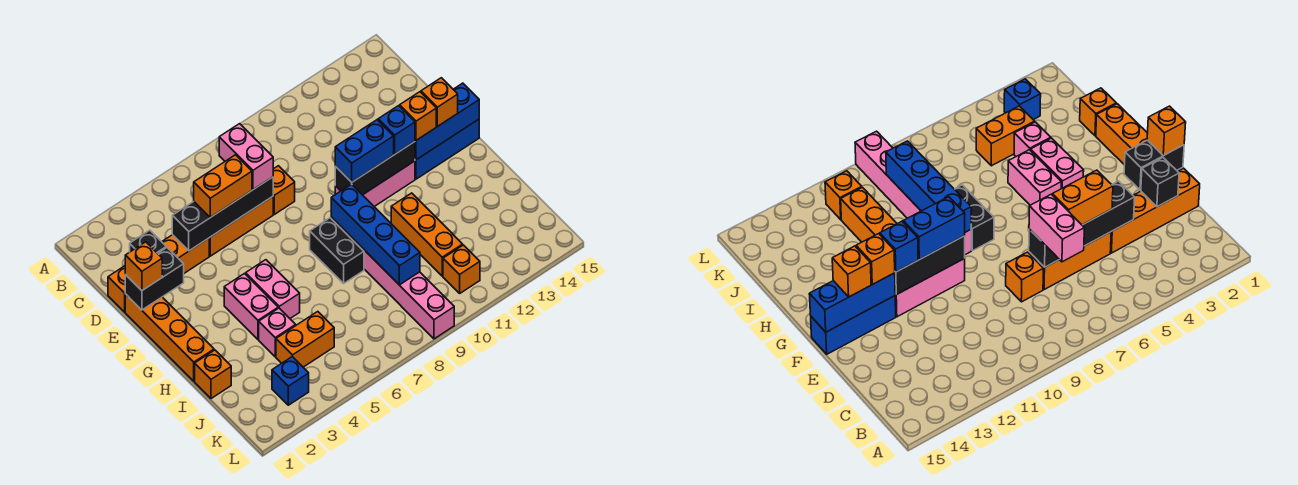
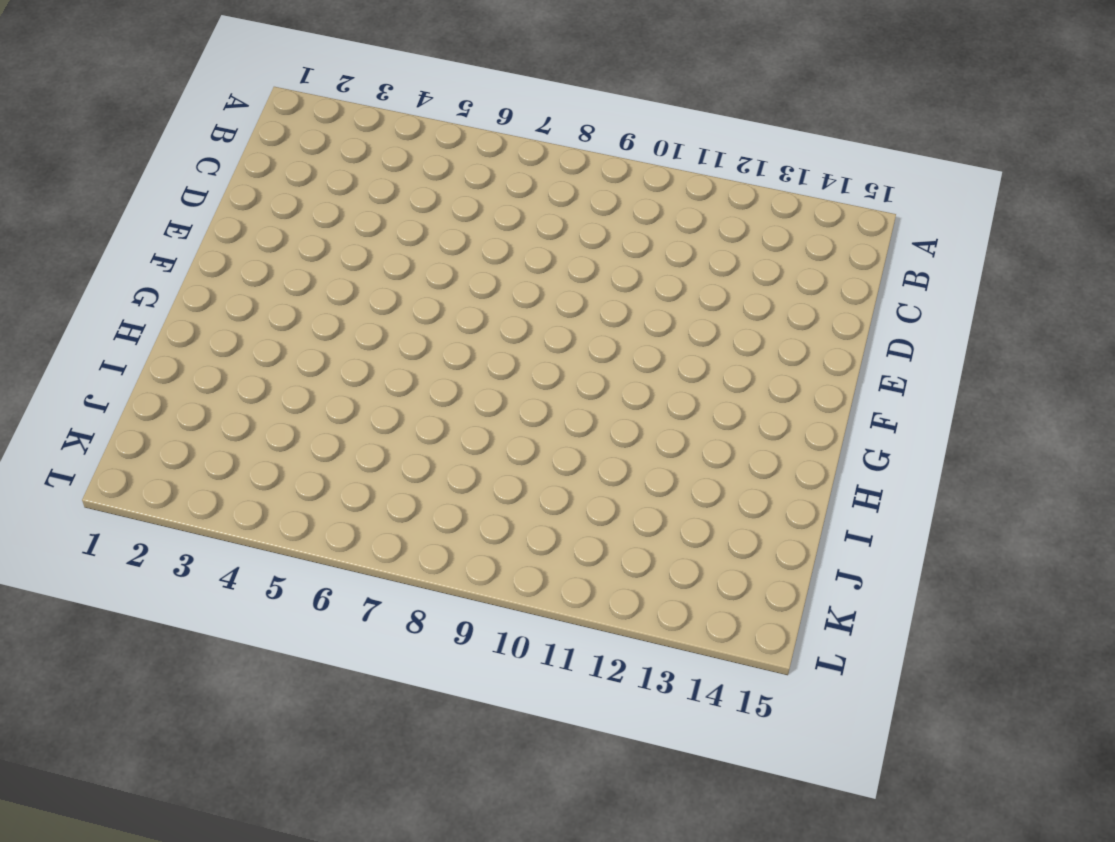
none -> orange brick D1:D4 level 1
none -> orange brick D5:D7 level 1
none -> orange brick D8 level 1

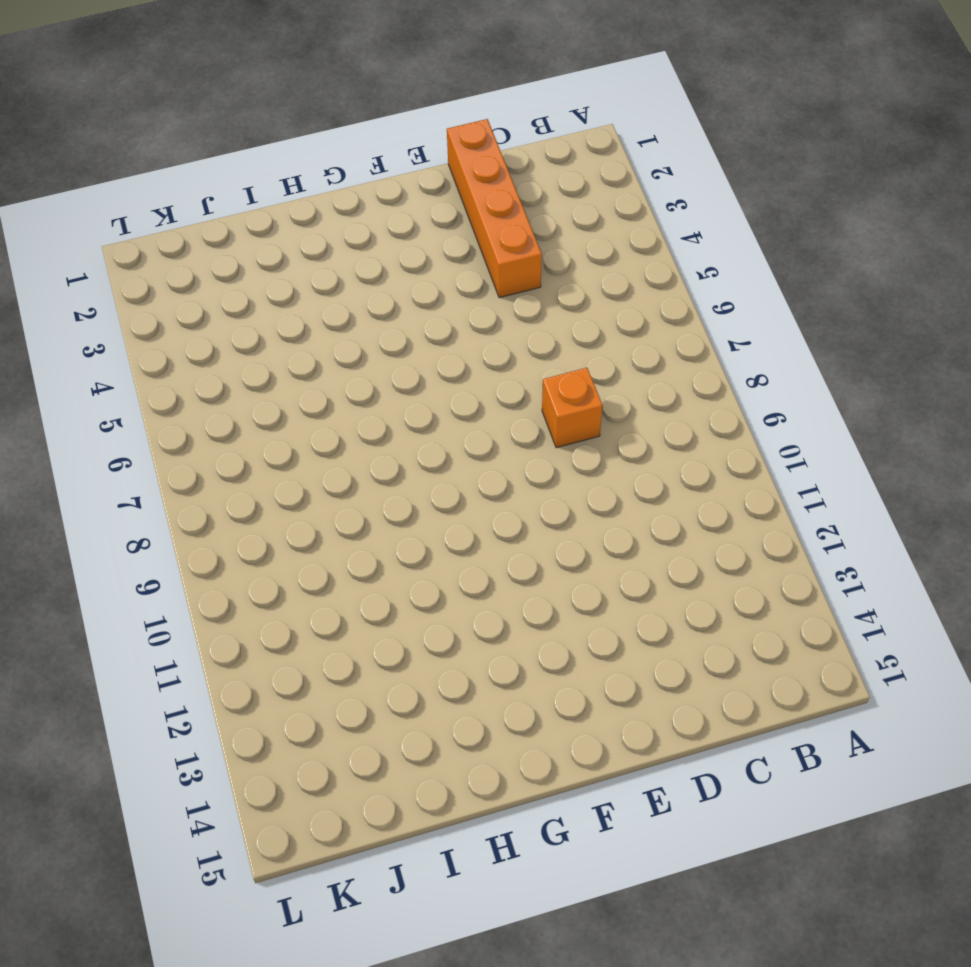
none -> orange brick D5:D7 level 1
none -> orange brick E1:H1 level 1
none -> pink brick F10:F12 level 1

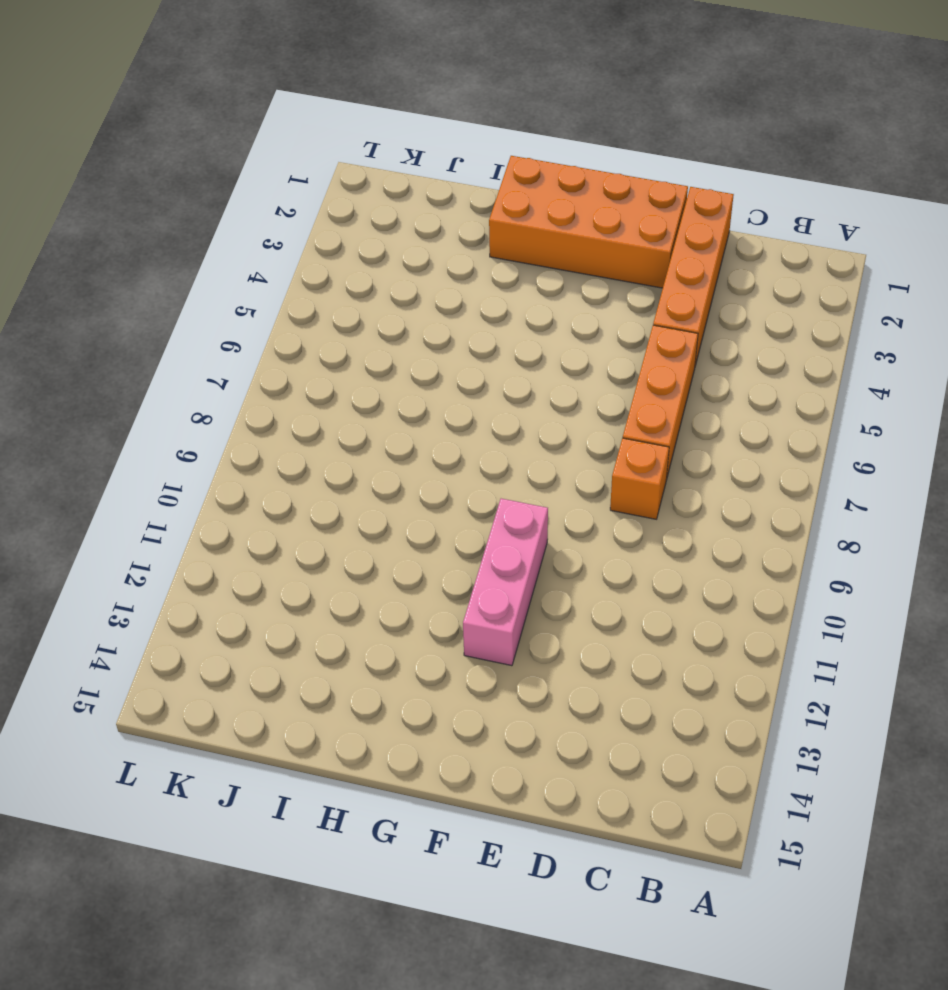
orange brick E1:H2 level 1 -> orange brick E1:H1 level 1
none -> blue brick F13:F15 level 1
none -> pink brick G4:H4 level 1
none -> pink brick G5:H5 level 1

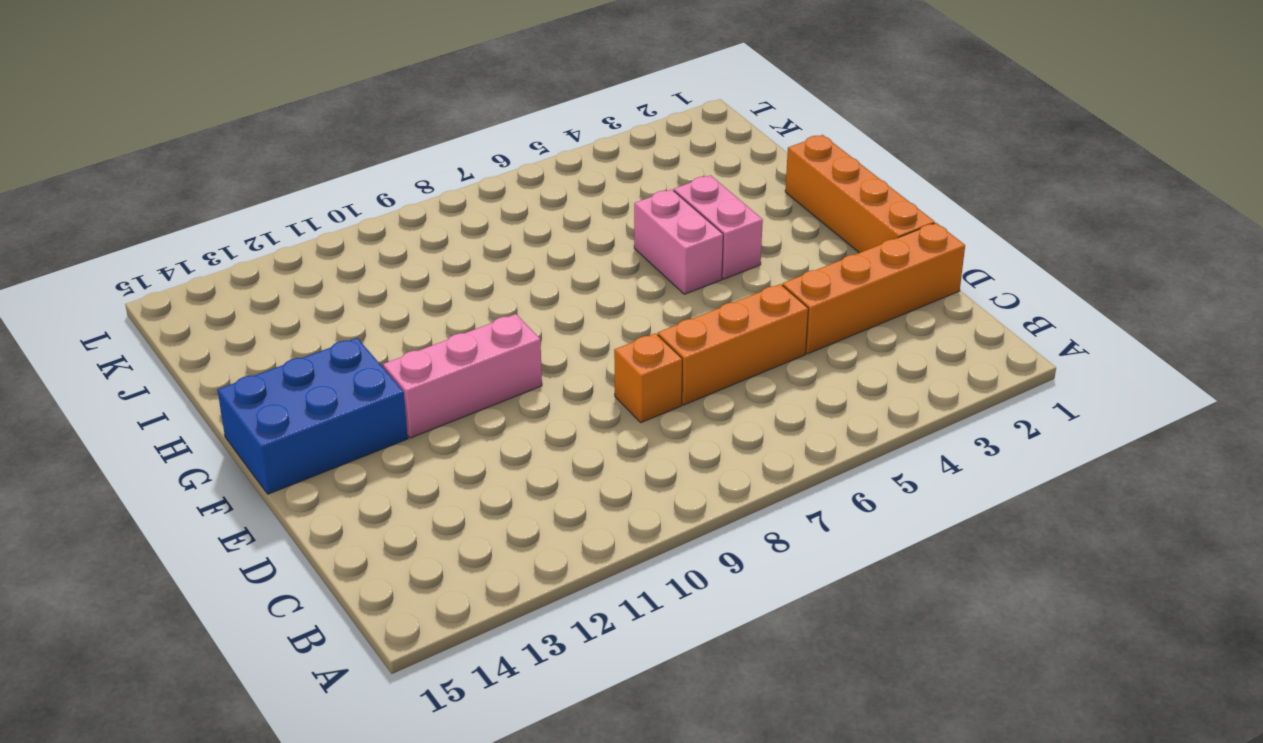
blue brick F13:G15 level 1 -> blue brick F13:F15 level 1
none -> black brick G8:H8 level 1
none -> pink brick G9:L9 level 1
none -> orange brick H11:J11 level 1

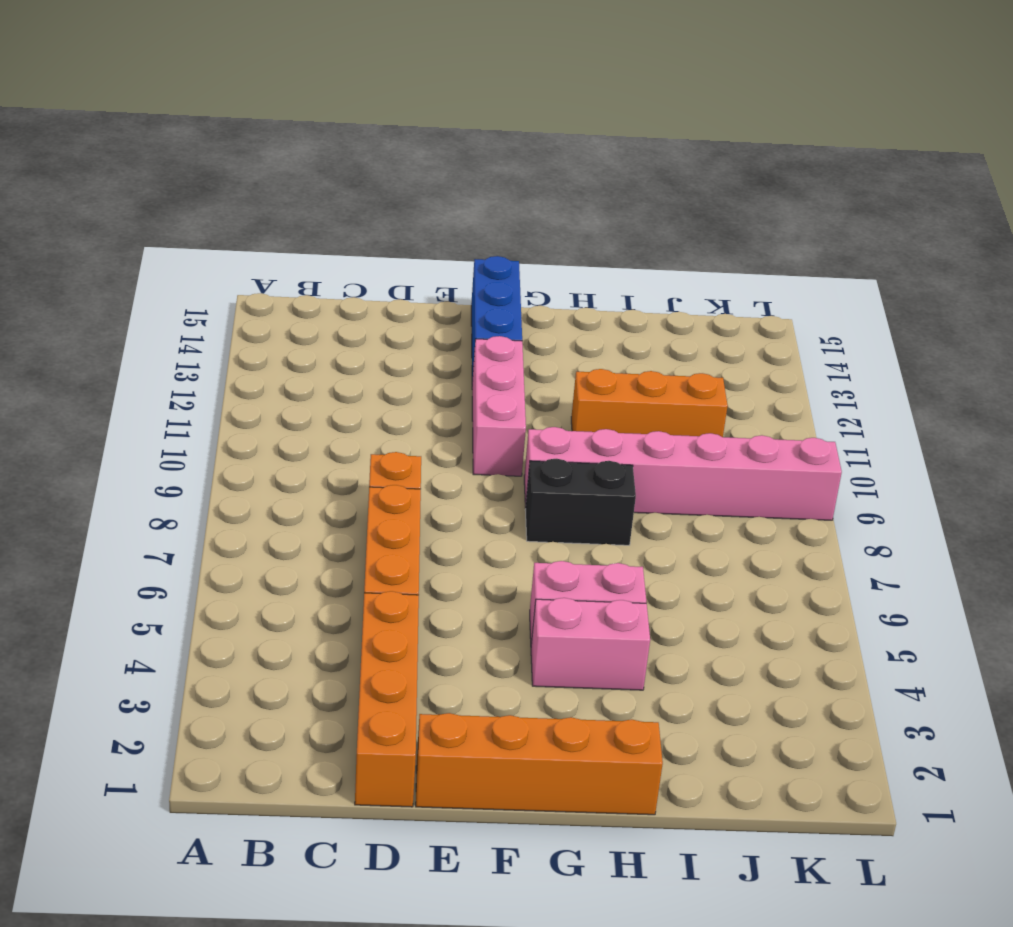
none -> orange brick I1 level 1
none -> pink brick I4 level 1
none -> orange brick J4:J5 level 1

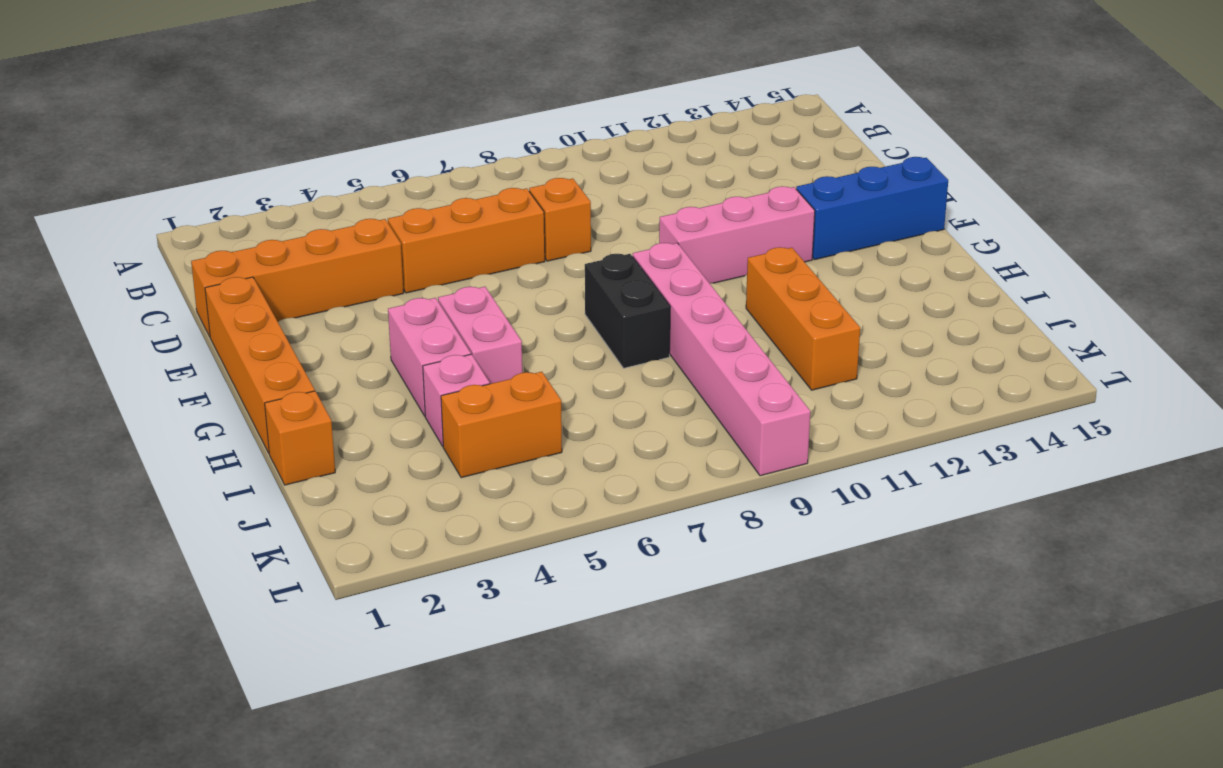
none -> blue brick K3 level 1
none -> orange brick K11 level 1
none -> black brick D2 level 2

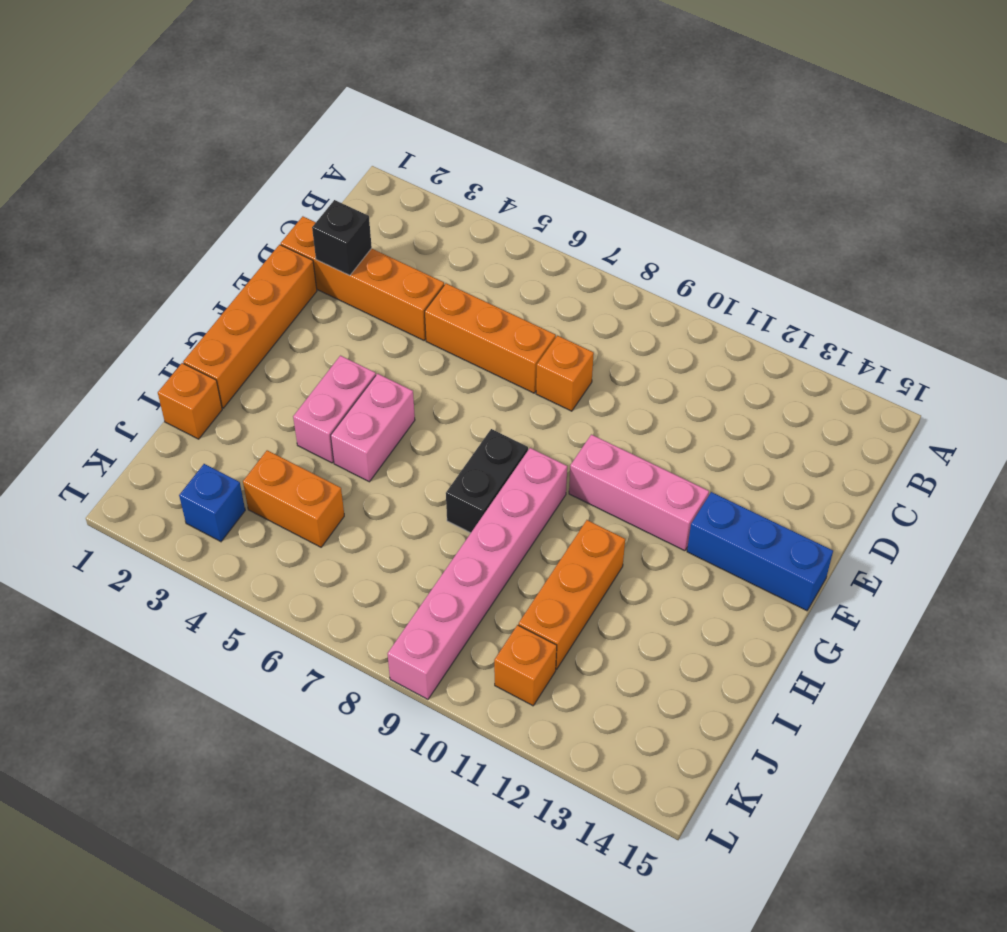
none -> pink brick I4 level 1
none -> black brick D4:D7 level 2
none -> black brick E1:E2 level 2

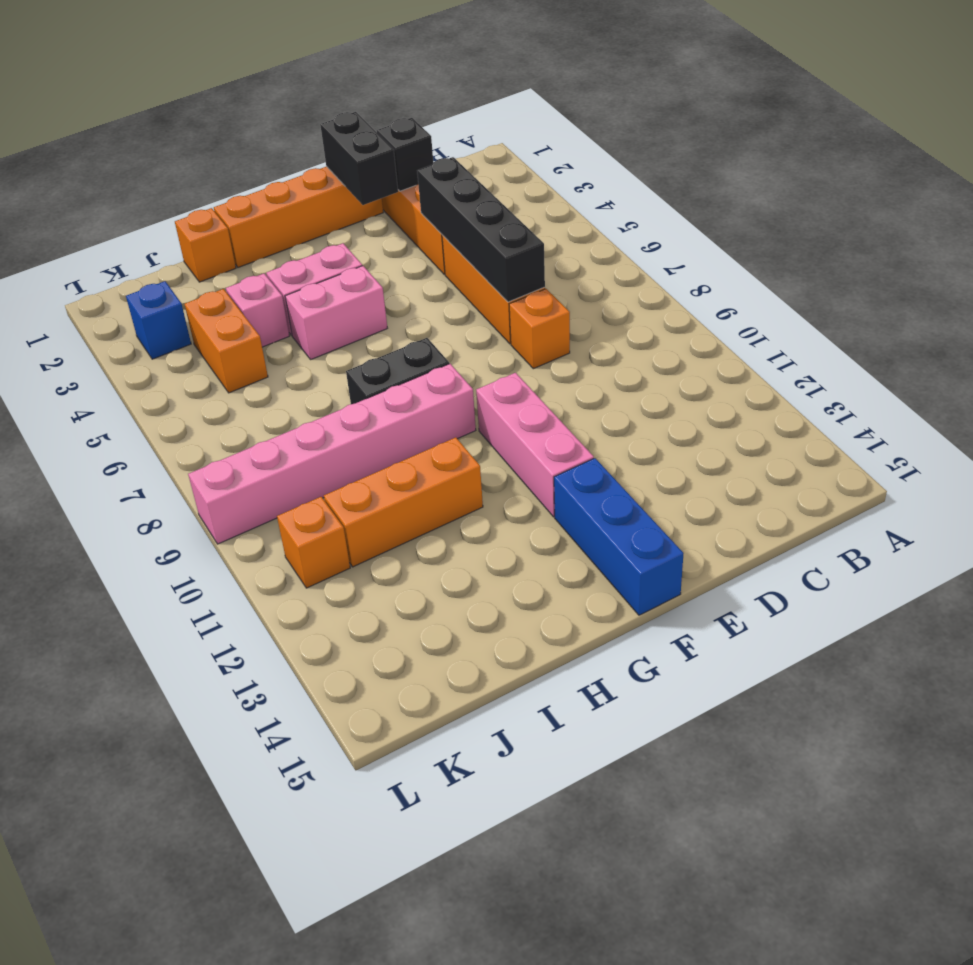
none -> black brick F10:F12 level 2
none -> blue brick F13:F15 level 2
none -> blue brick G9:J9 level 2

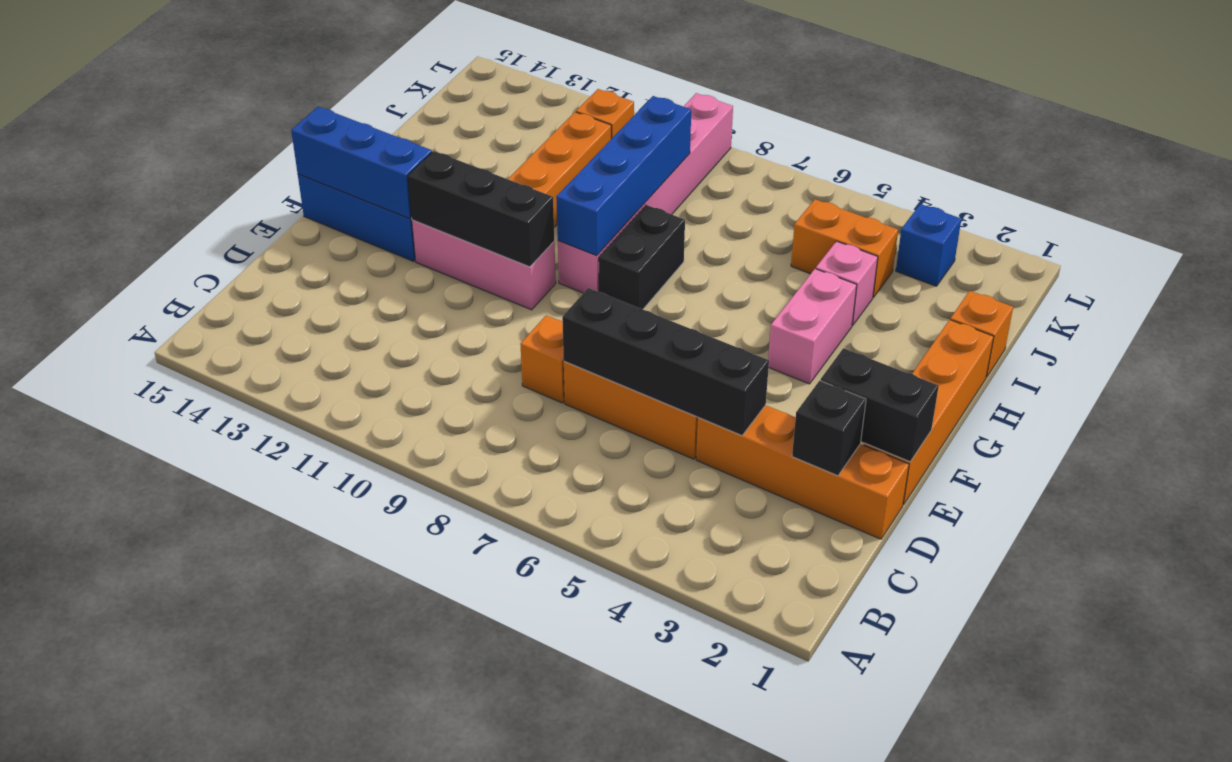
none -> pink brick G5:H5 level 1
none -> pink brick C7:D7 level 3
none -> orange brick D5:D6 level 3

